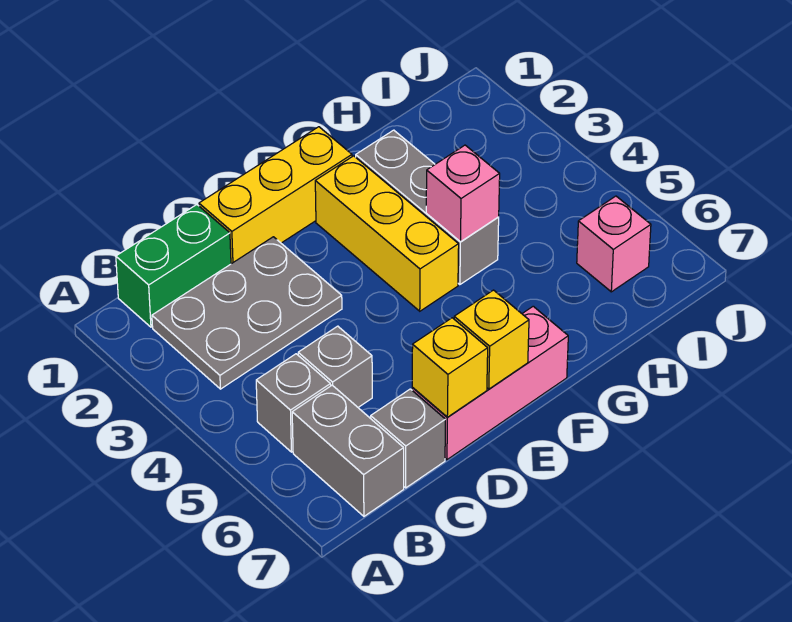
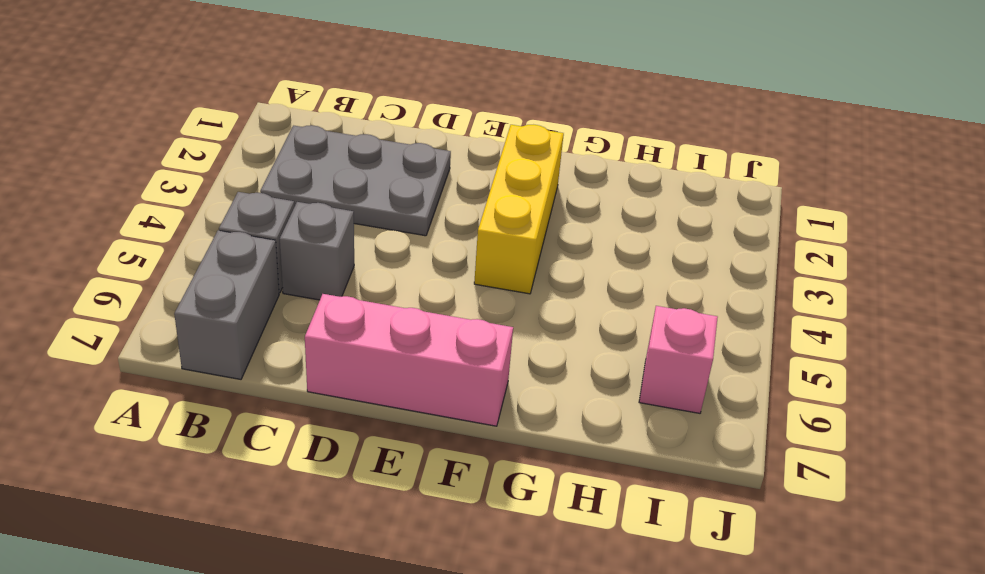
none -> green brick B1:C1 level 1
none -> grey brick C7 level 1
none -> yellow brick D1:F1 level 1

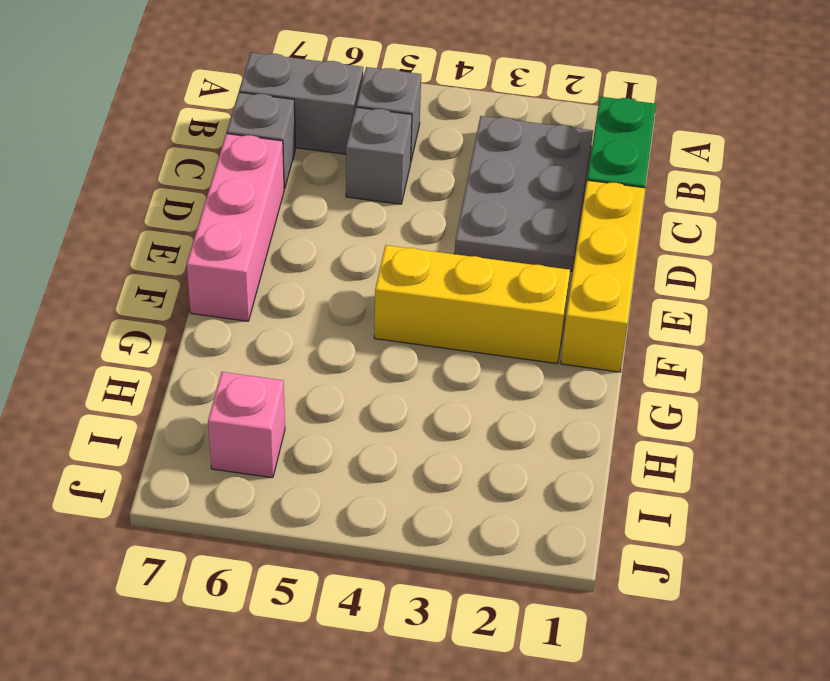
none -> grey brick G2:G4 level 1
none -> yellow brick D7 level 2
none -> yellow brick E7 level 2

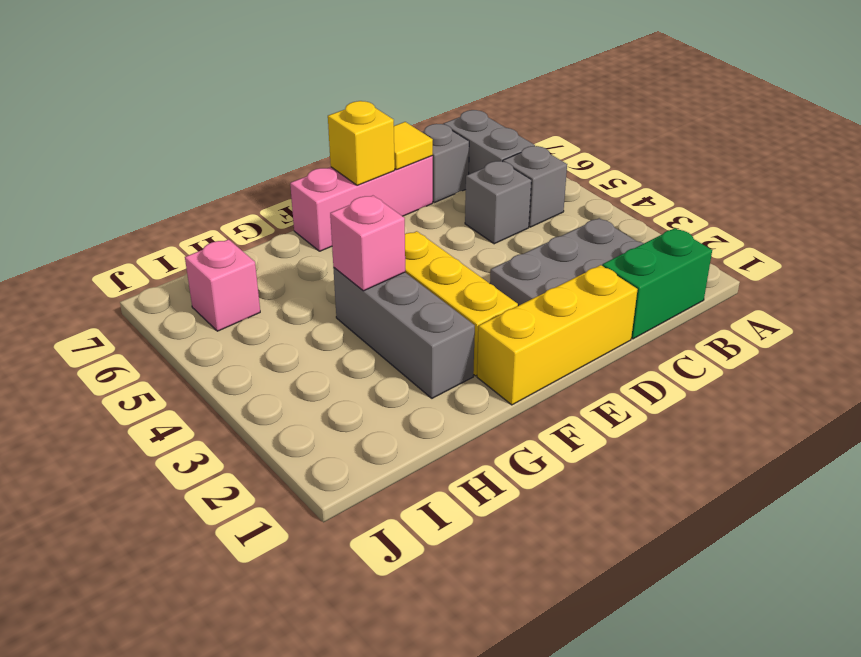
yellow tile D7 level 2 -> yellow brick D7 level 2

